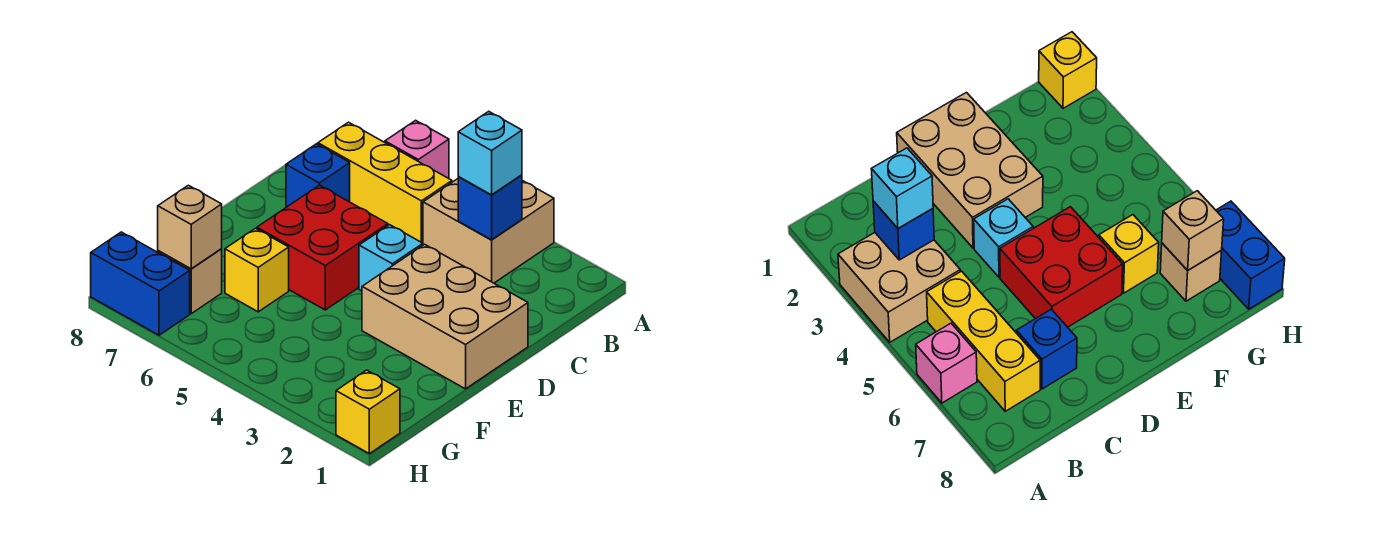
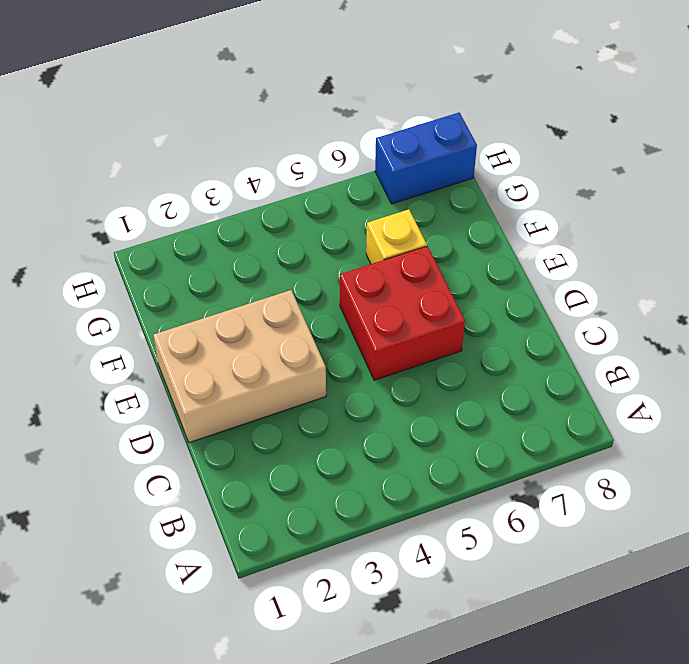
none -> tan brick A3:B4 level 1
none -> pink brick A6 level 1
none -> yellow brick B5:B7 level 1

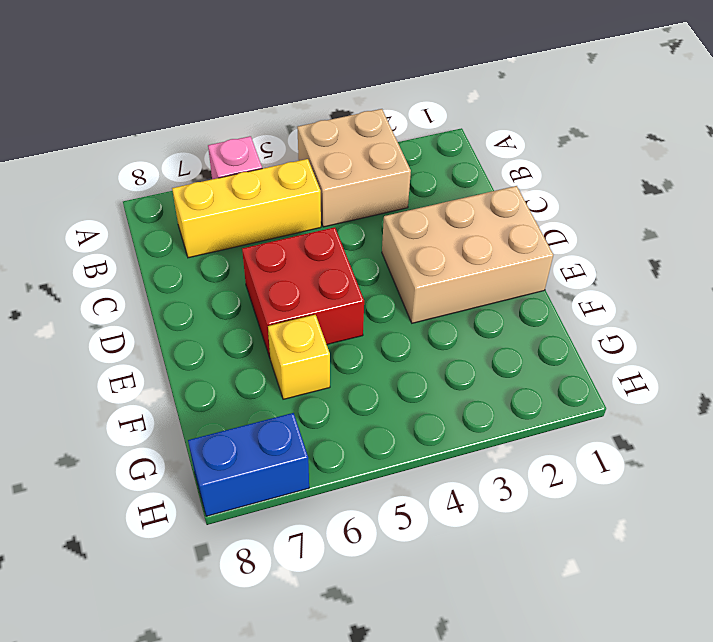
none -> blue brick C7 level 1
none -> cyan brick D4 level 1
none -> tan brick G7 level 1

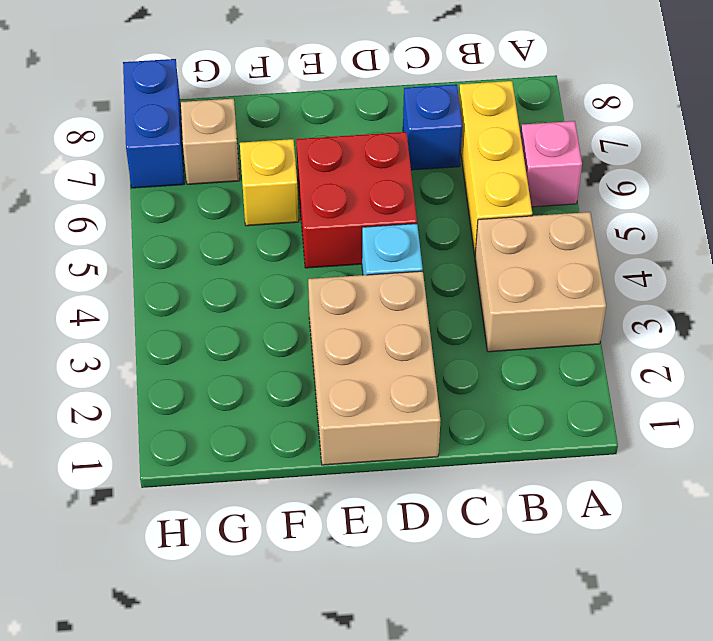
none -> yellow brick H1 level 1
none -> blue brick B3 level 2
none -> tan brick G7 level 2

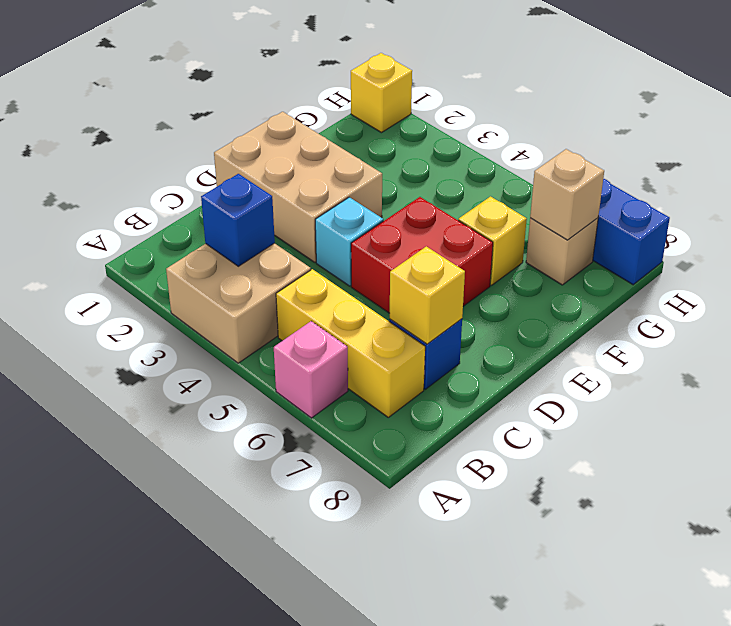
yellow brick C7 level 2 -> none
none -> cyan brick B3 level 3

